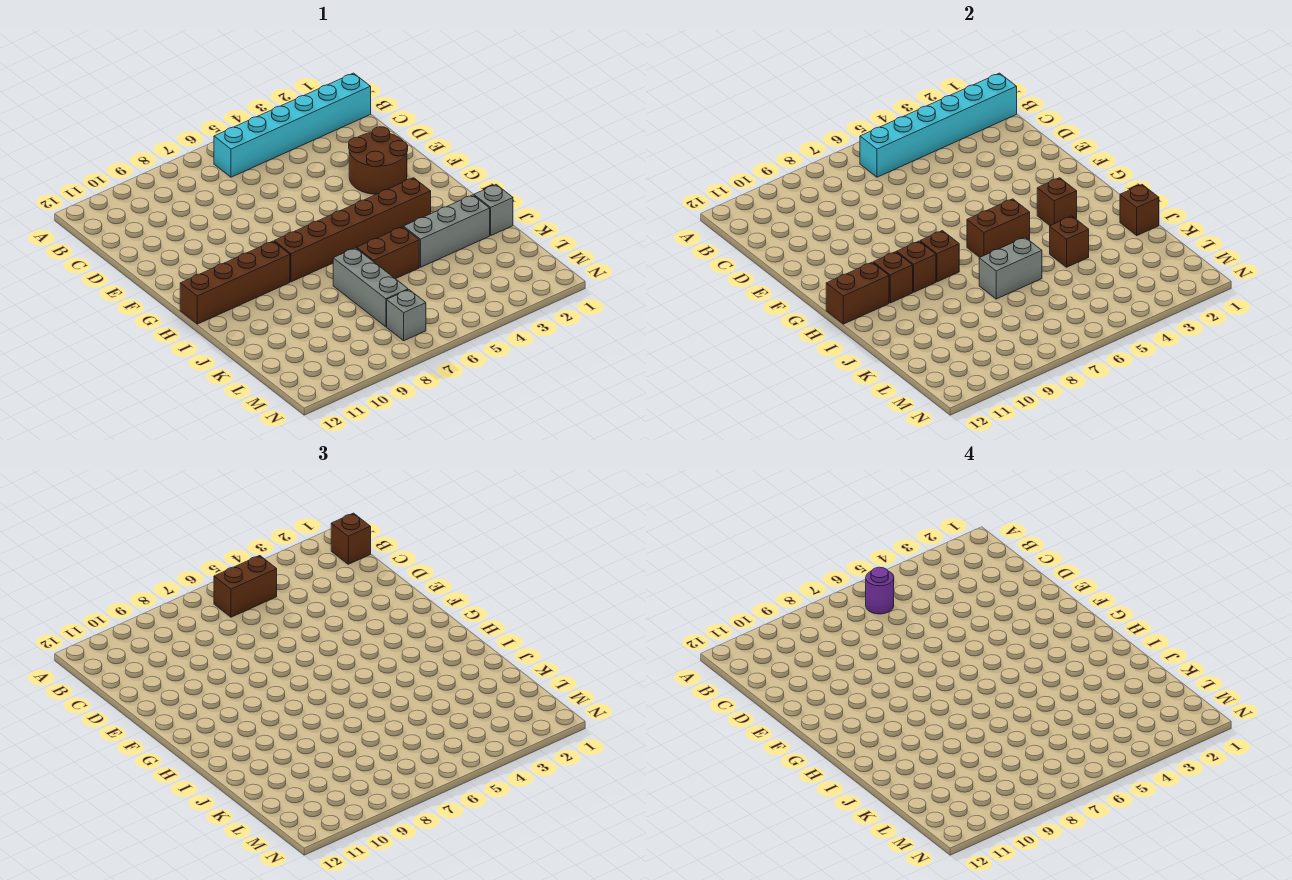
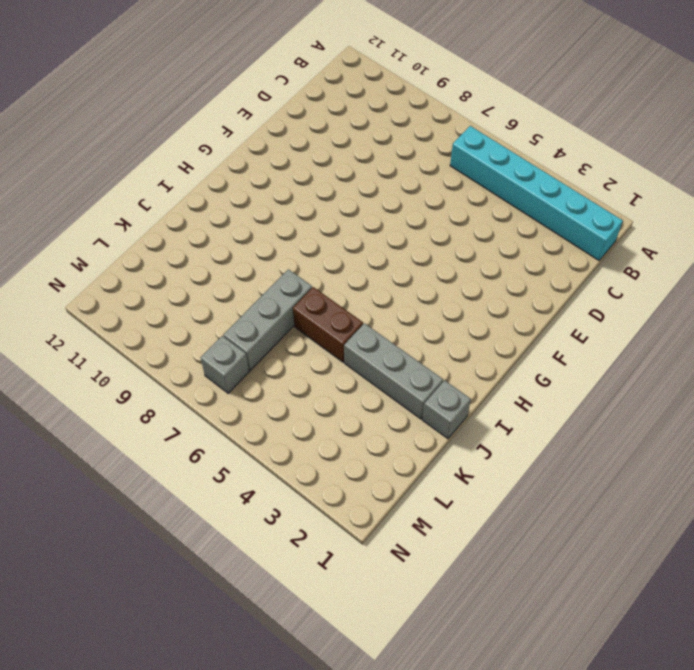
none -> brown round brick E2:F3 level 1
none -> brown brick H3:H8 level 1
none -> brown brick H9:H12 level 1

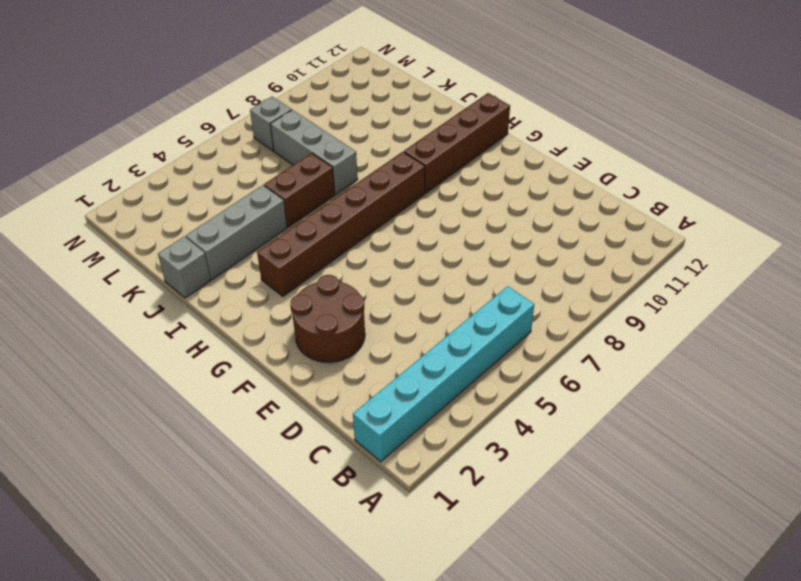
none -> cyan brick B1:B6 level 2
none -> brown brick H3 level 2
none -> brown brick H5:H6 level 2

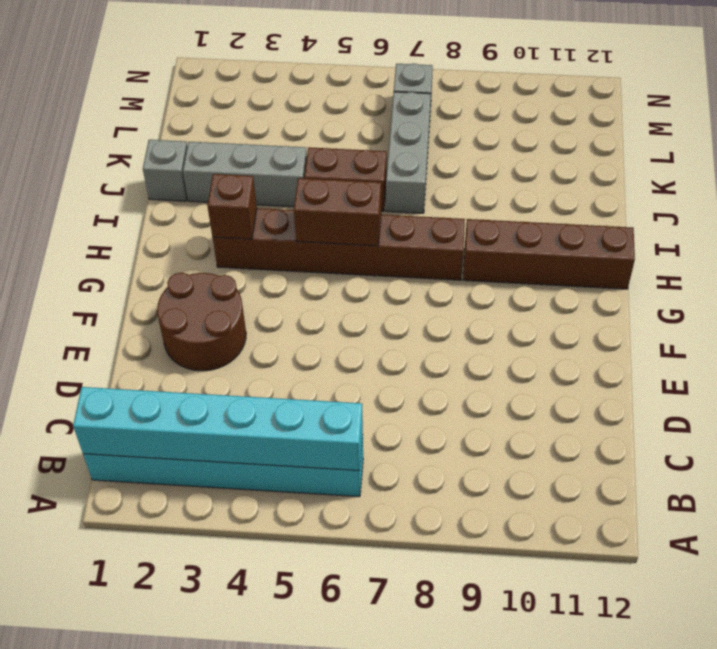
none -> brown brick H8 level 2
none -> brown brick H9 level 2
none -> brown brick H10 level 2

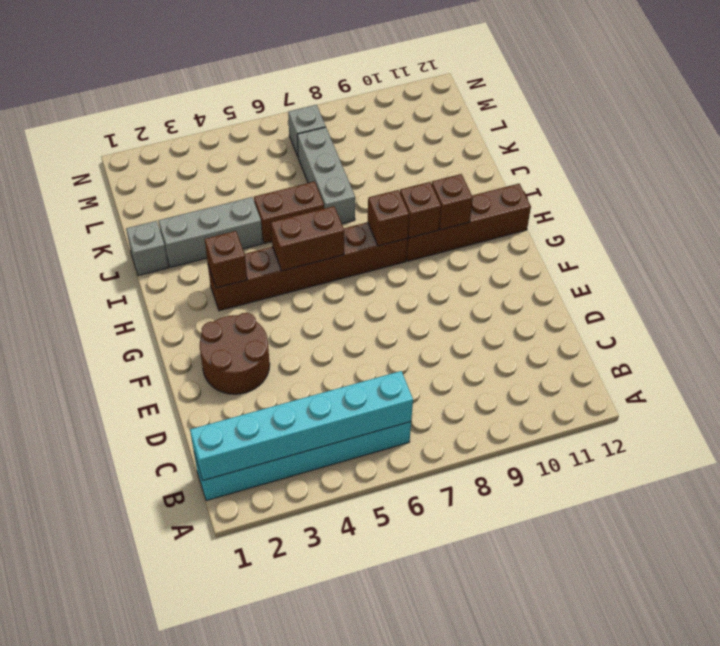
none -> brown brick H11:H12 level 2
none -> brown brick J1 level 2
none -> brown brick J4 level 2

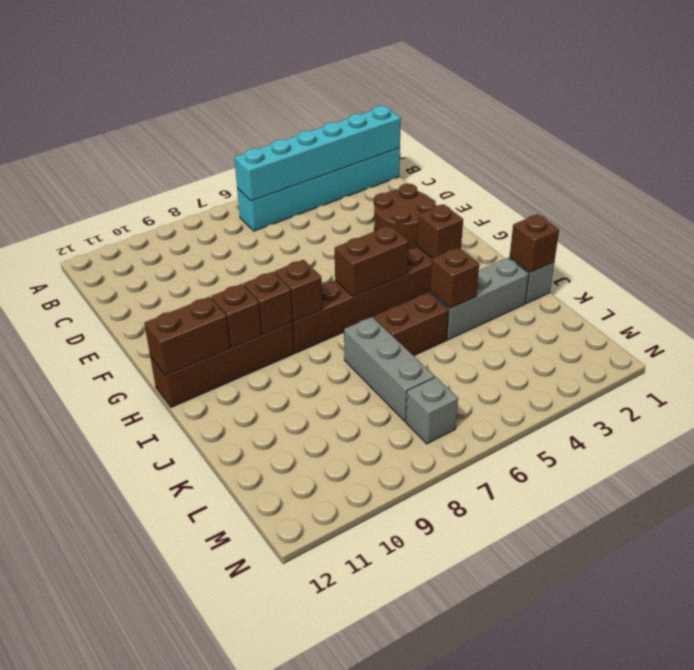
none -> grey brick J6:J7 level 2
none -> brown brick B1 level 3
none -> brown brick B5:B6 level 3

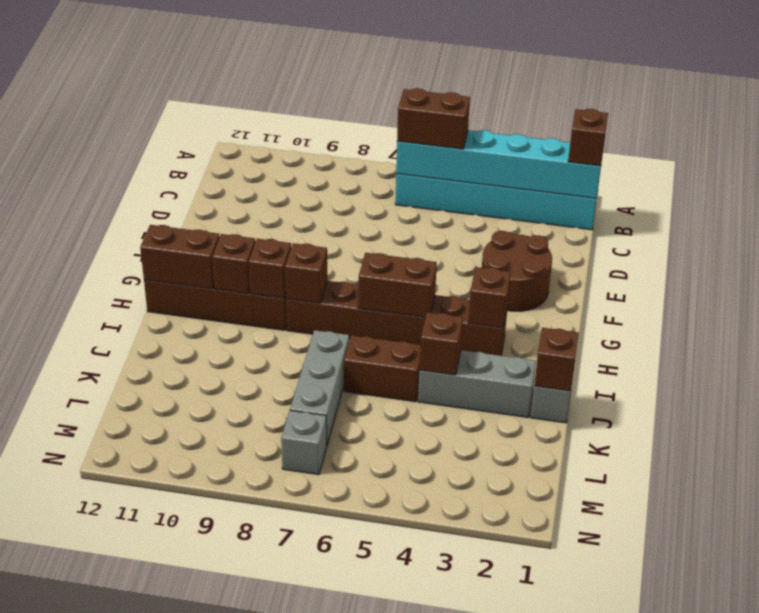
none -> grey brick J6:J7 level 2
none -> purple round brick B6 level 4

